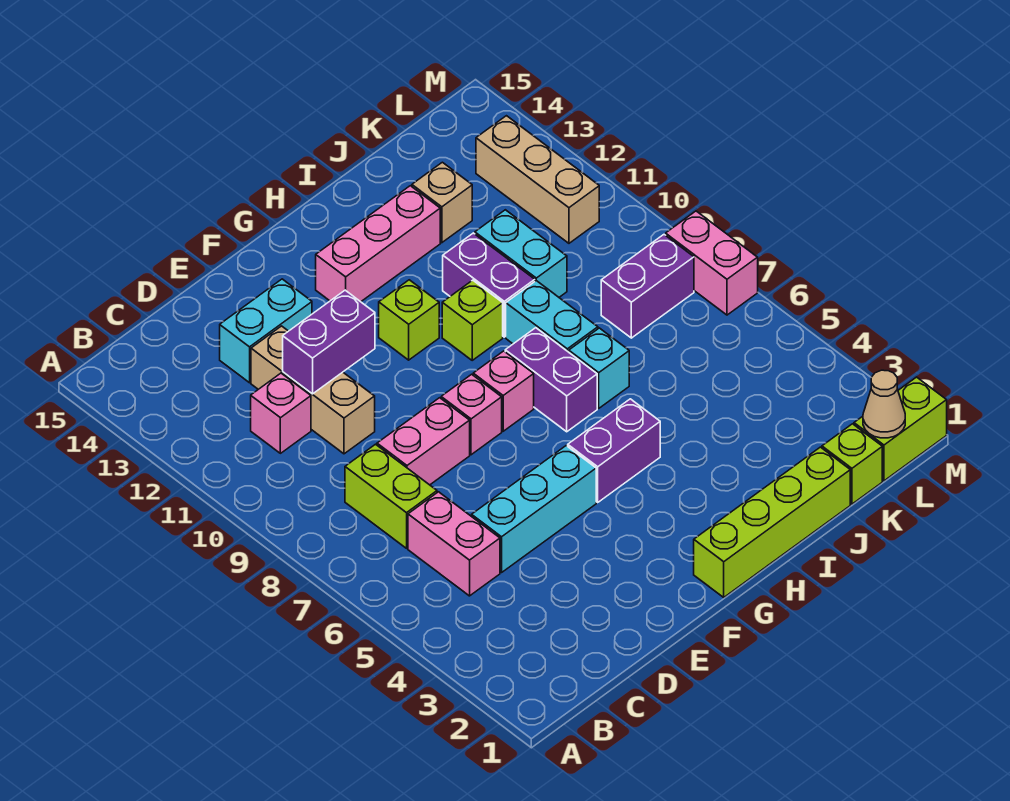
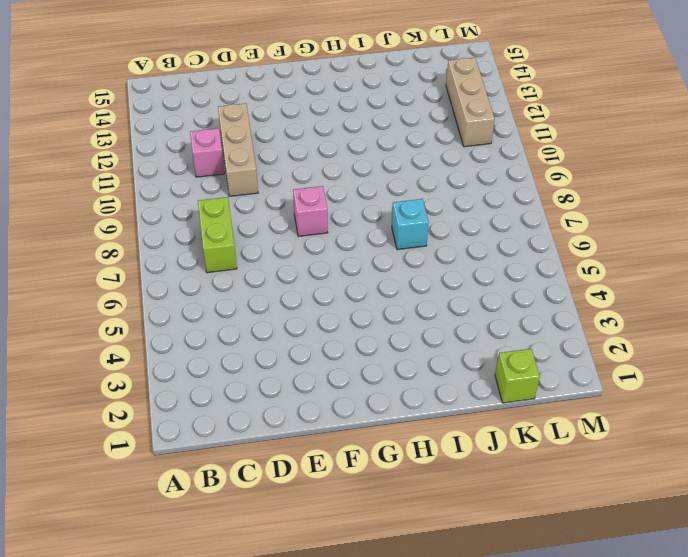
none -> pink brick C5:C6 level 1
none -> cyan brick D5:F5 level 1
none -> pink brick D8:E8 level 1

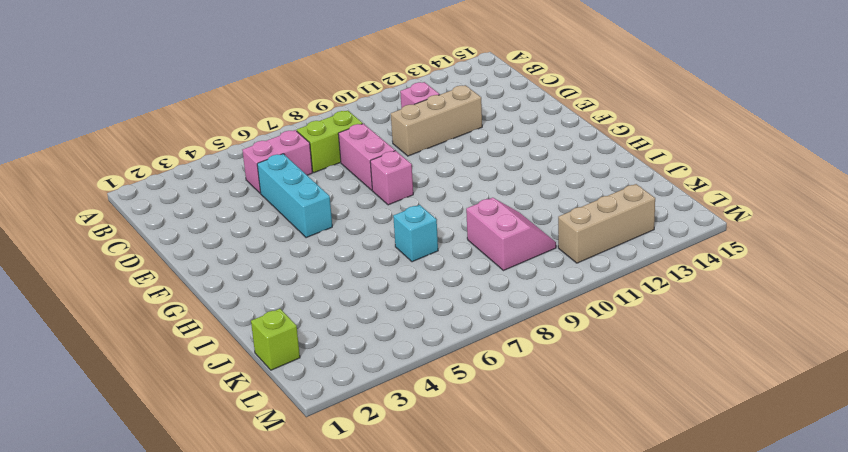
pink slope J9:K10 level 1 top 9 -> cyan brick J10:J11 level 1
none -> cyan brick D13:E13 level 1
none -> lime brick G1:J1 level 1
none -> purple brick G5:H5 level 1

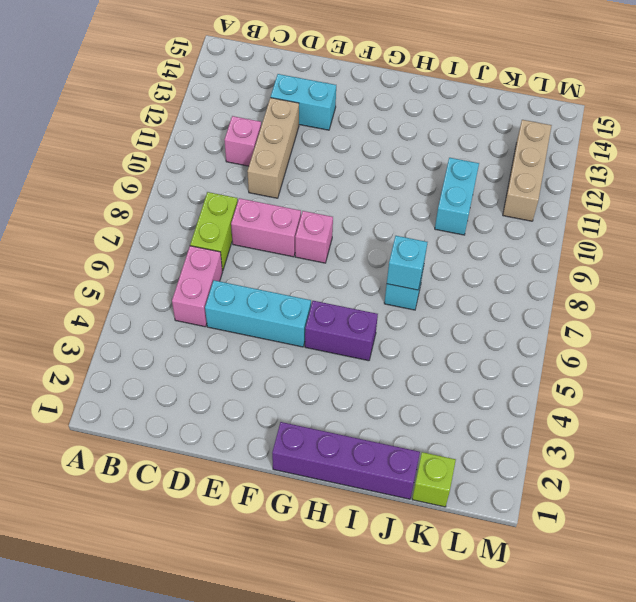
purple brick G1:J1 level 1 -> lime brick G1:J1 level 1
cyan brick I7 level 2 -> none
none -> pink brick G8 level 1
none -> lime brick G11 level 1
none -> pink brick G13:I13 level 1

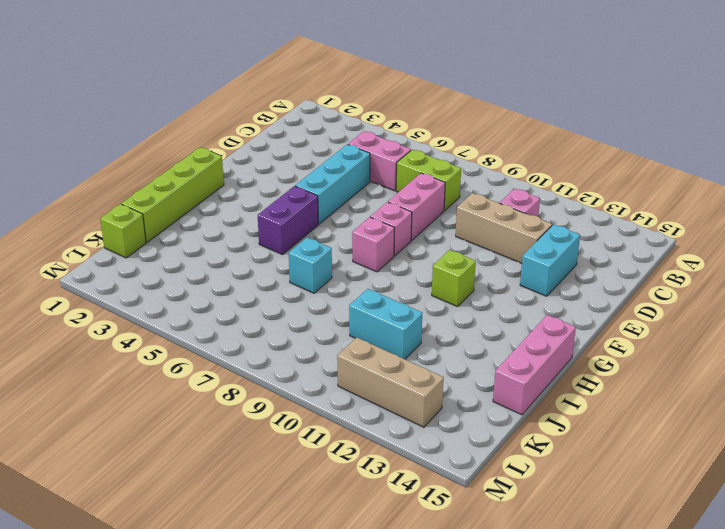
pink brick H15:J15 level 1 -> pink brick G13:I13 level 1
none -> purple brick H7:H8 level 1
none -> lime brick H10 level 1
none -> cyan brick I8:I9 level 1

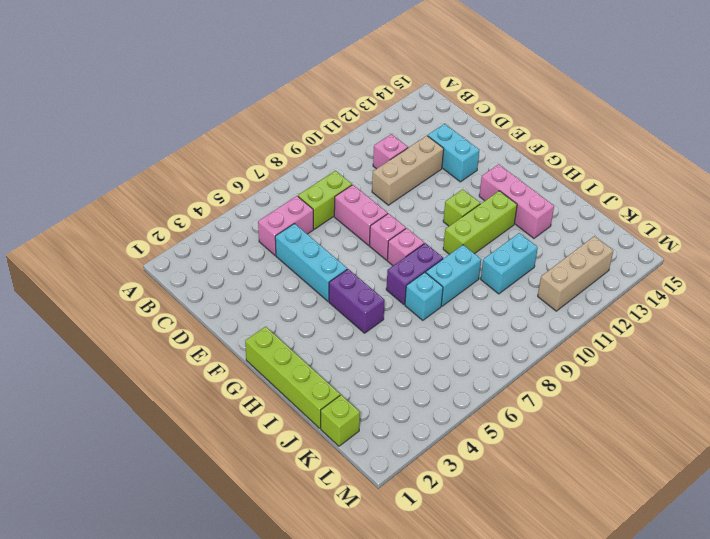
lime brick H10:H12 level 1 -> lime brick H10 level 1
none -> purple brick I10:I11 level 1
none -> tan brick J13 level 1
none -> purple brick K8:L8 level 1

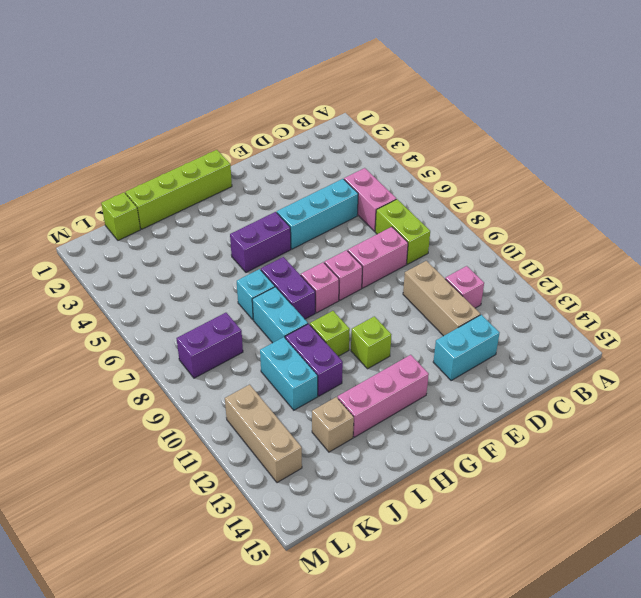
none -> lime brick L1:M1 level 1
none -> pink brick M7:M8 level 1
none -> purple brick D11:E11 level 2

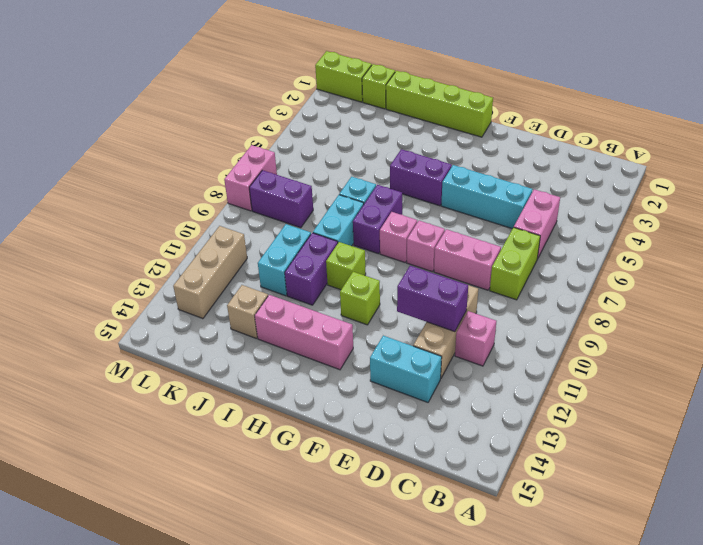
none -> tan cone L1 level 2

